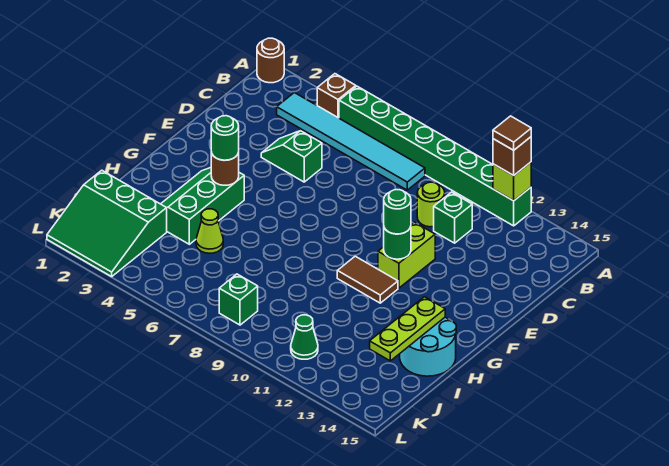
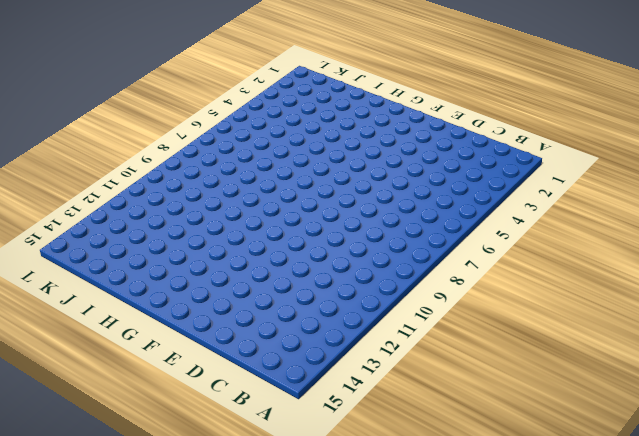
none -> brown round brick A1 level 1
none -> brown brick A4 level 1
none -> green brick A5:A12 level 1

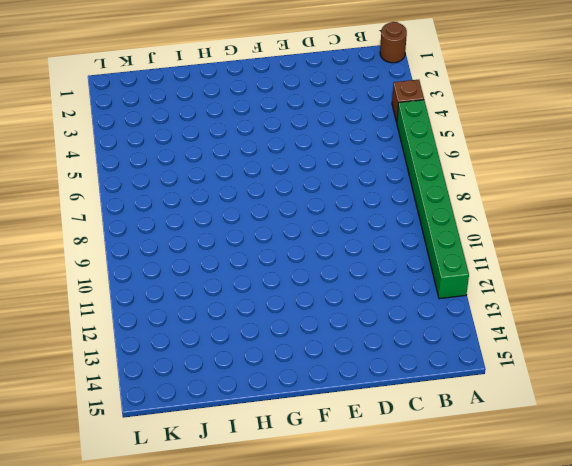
none -> cyan tile B3:B8 level 1
none -> lime round brick C10 level 1
none -> green brick C11 level 1

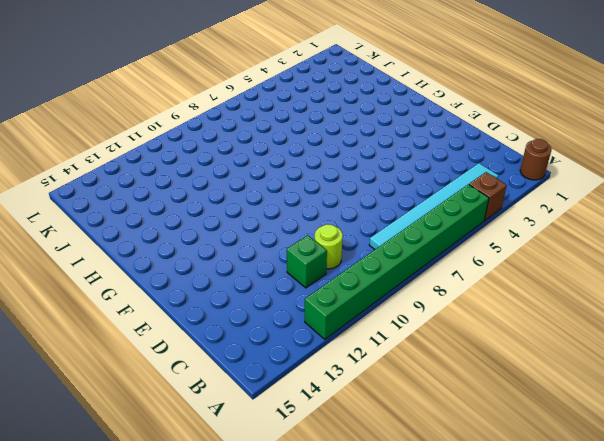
none -> green slope D4:D5 level 1 top 5
none -> lime brick E11:F11 level 1
none -> green slope G3:I4 level 1 top 4

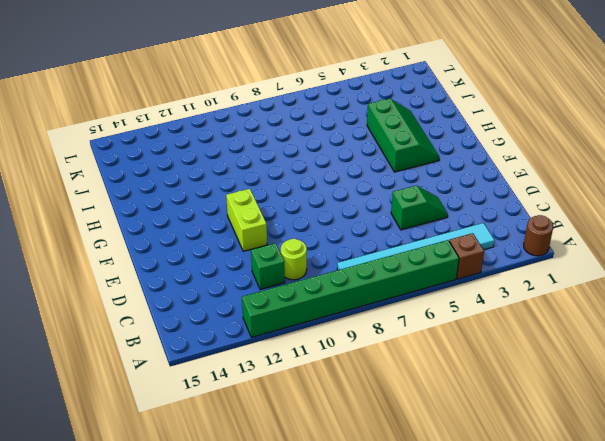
none -> brown tile G10:G11 level 1
none -> cyan round brick H14:I15 level 1
none -> lime cone I5 level 1

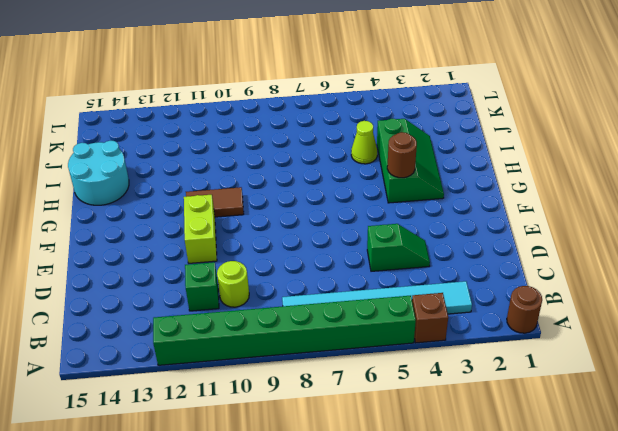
none -> green slope J1:L3 level 1 top J
none -> green brick K8 level 1
none -> green cone K11 level 1

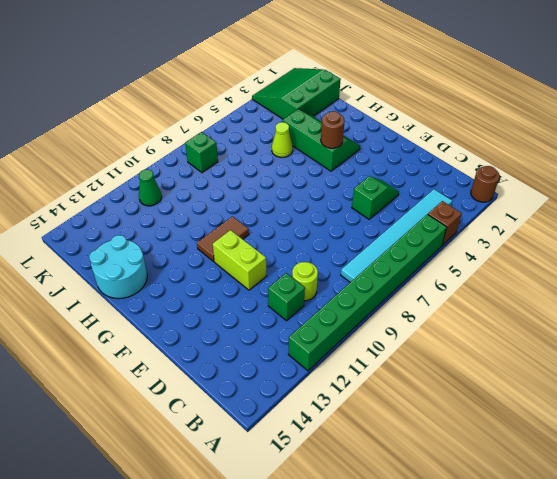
none -> lime brick A12 level 2
none -> green round brick F11 level 2
none -> lime plate H14:J14 level 2

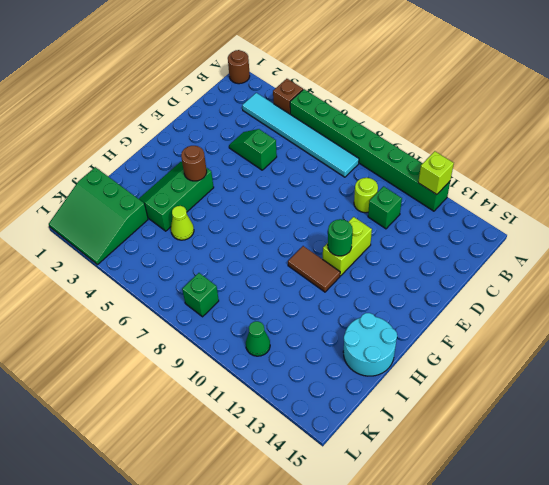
none -> lime plate H14:J14 level 2
none -> brown brick A12 level 3
none -> green round brick F11 level 3

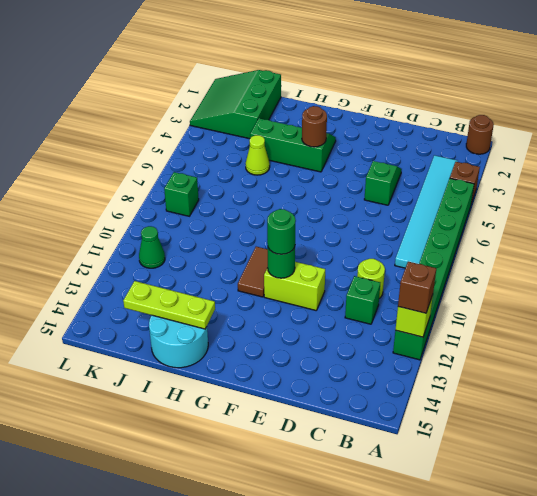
none -> green round brick G4 level 3
none -> brown tile A12 level 4

